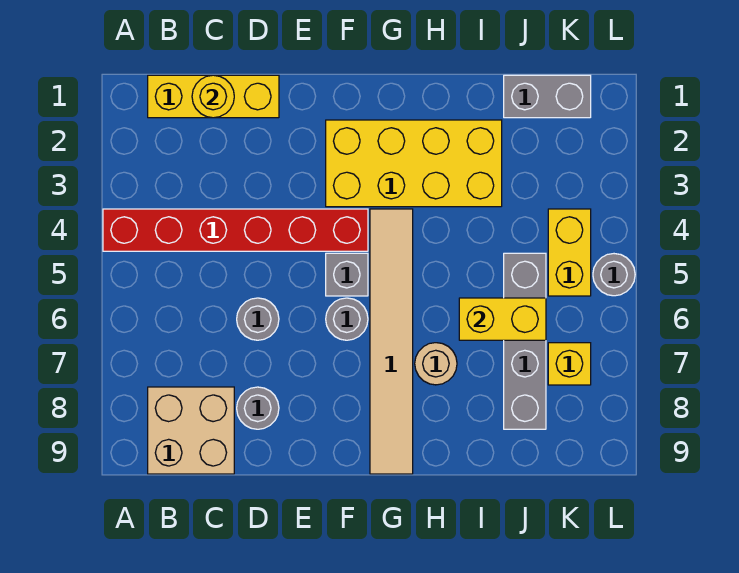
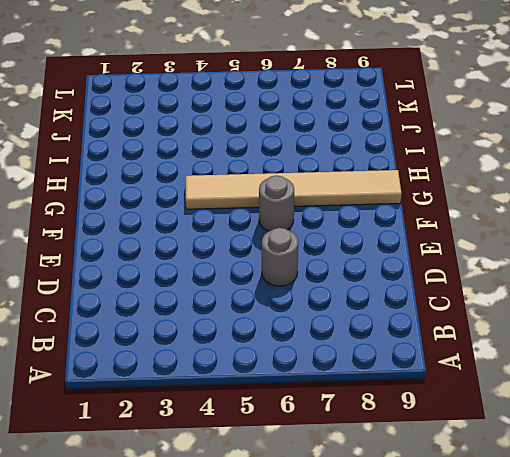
none -> red brick A4:F4 level 1
none -> yellow brick B1:D1 level 1
none -> tan brick B8:C9 level 1

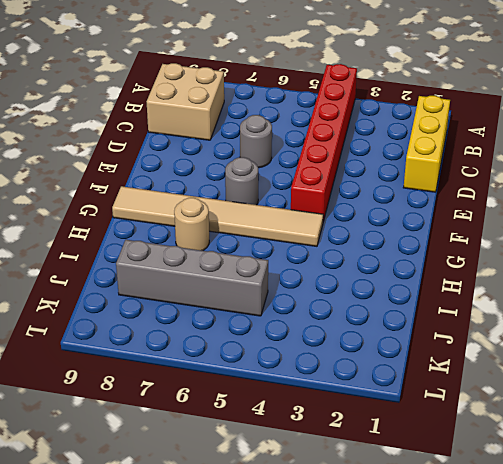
none -> grey round brick D8 level 1
none -> yellow brick F2:I3 level 1
none -> grey brick F5 level 1

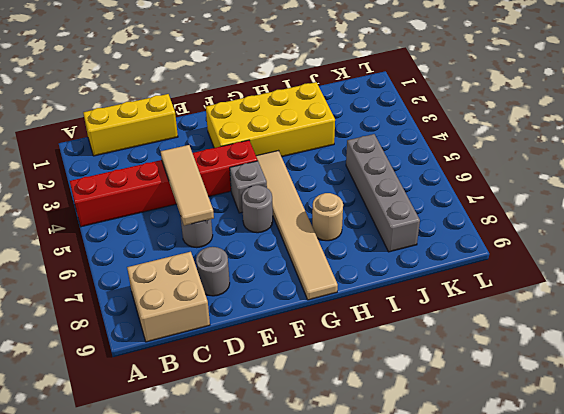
tan tile D4:D6 level 2 -> none
none -> grey brick J1:K1 level 1
none -> yellow brick K4:K5 level 1
none -> yellow brick K7 level 1

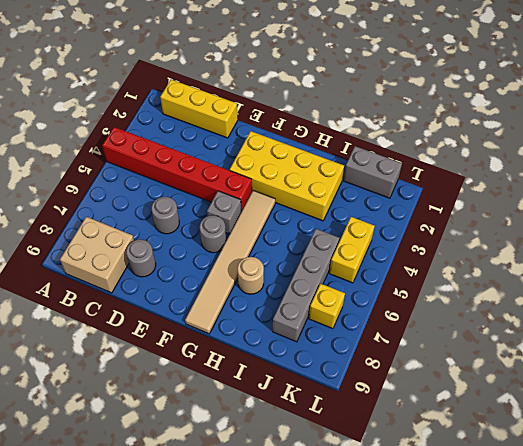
none -> grey round brick L5 level 1
none -> yellow round brick C1 level 2
none -> yellow brick I6:J6 level 2

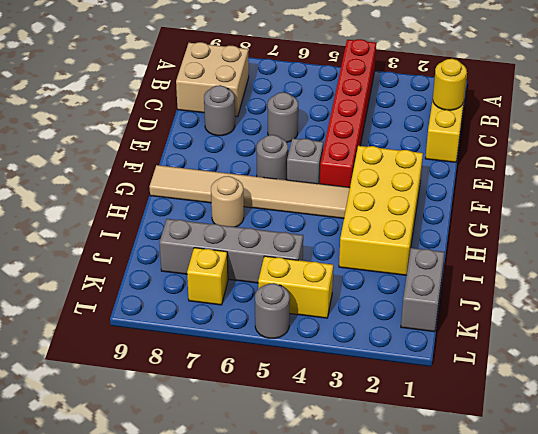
none -> yellow brick I6:J6 level 2

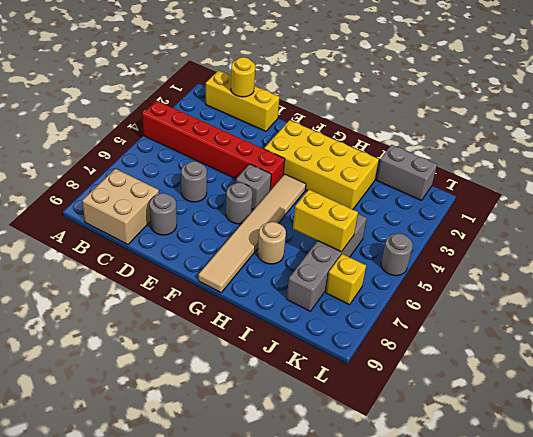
none -> yellow brick K4:K5 level 1

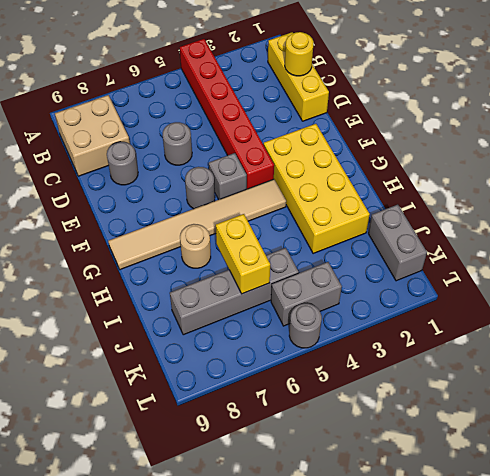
grey brick K4:K5 level 1 -> yellow brick K4:K5 level 1
none -> yellow brick K7 level 1

